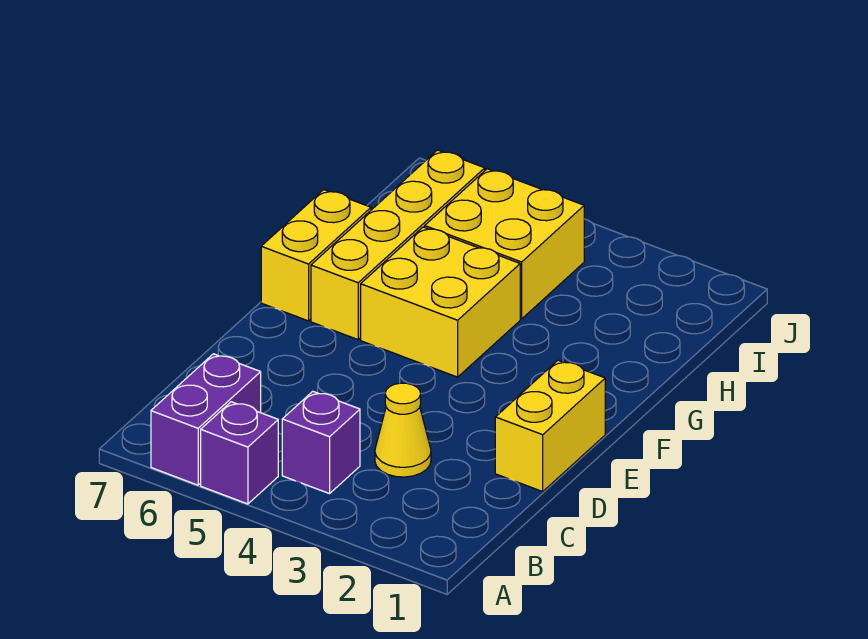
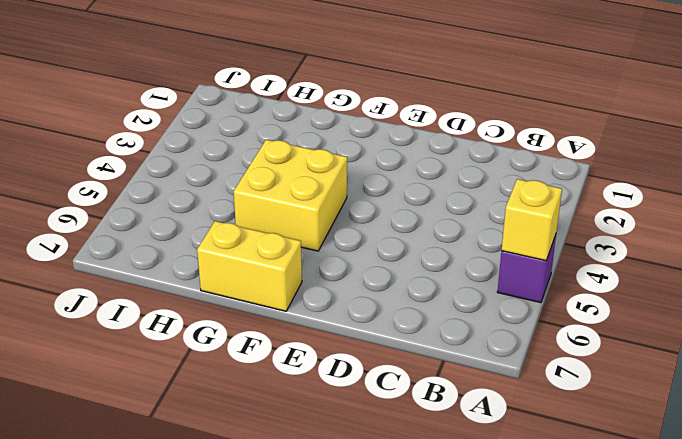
yellow brick A5 level 2 -> none
none -> purple brick A6:B6 level 1
none -> purple brick B4 level 1

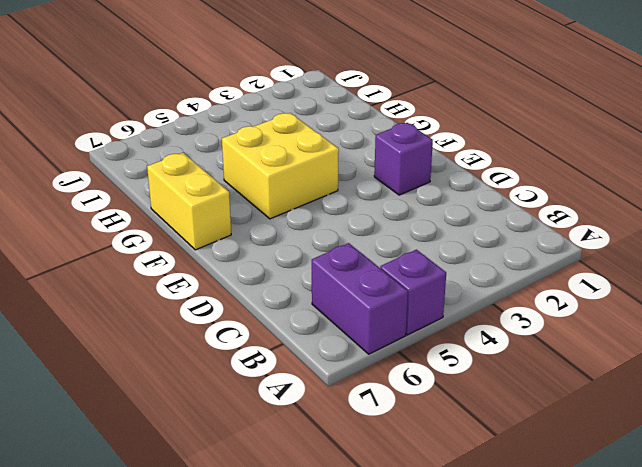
purple brick E2 level 1 -> purple brick B4 level 1
none -> yellow cone C3 level 1
none -> yellow brick D1:E1 level 1

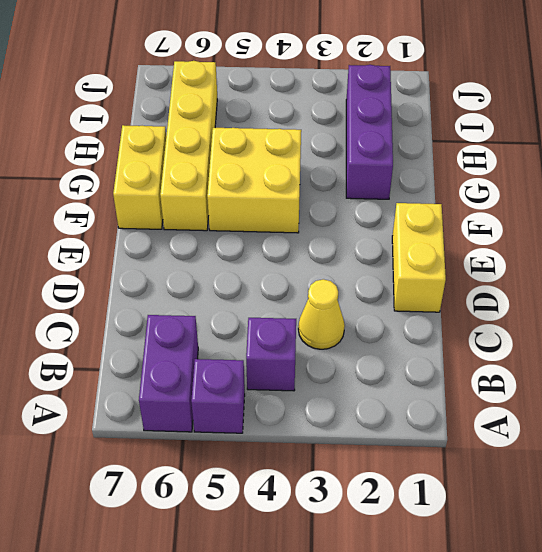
purple brick G2:I2 level 1 -> none
none -> yellow brick H4:I5 level 1

